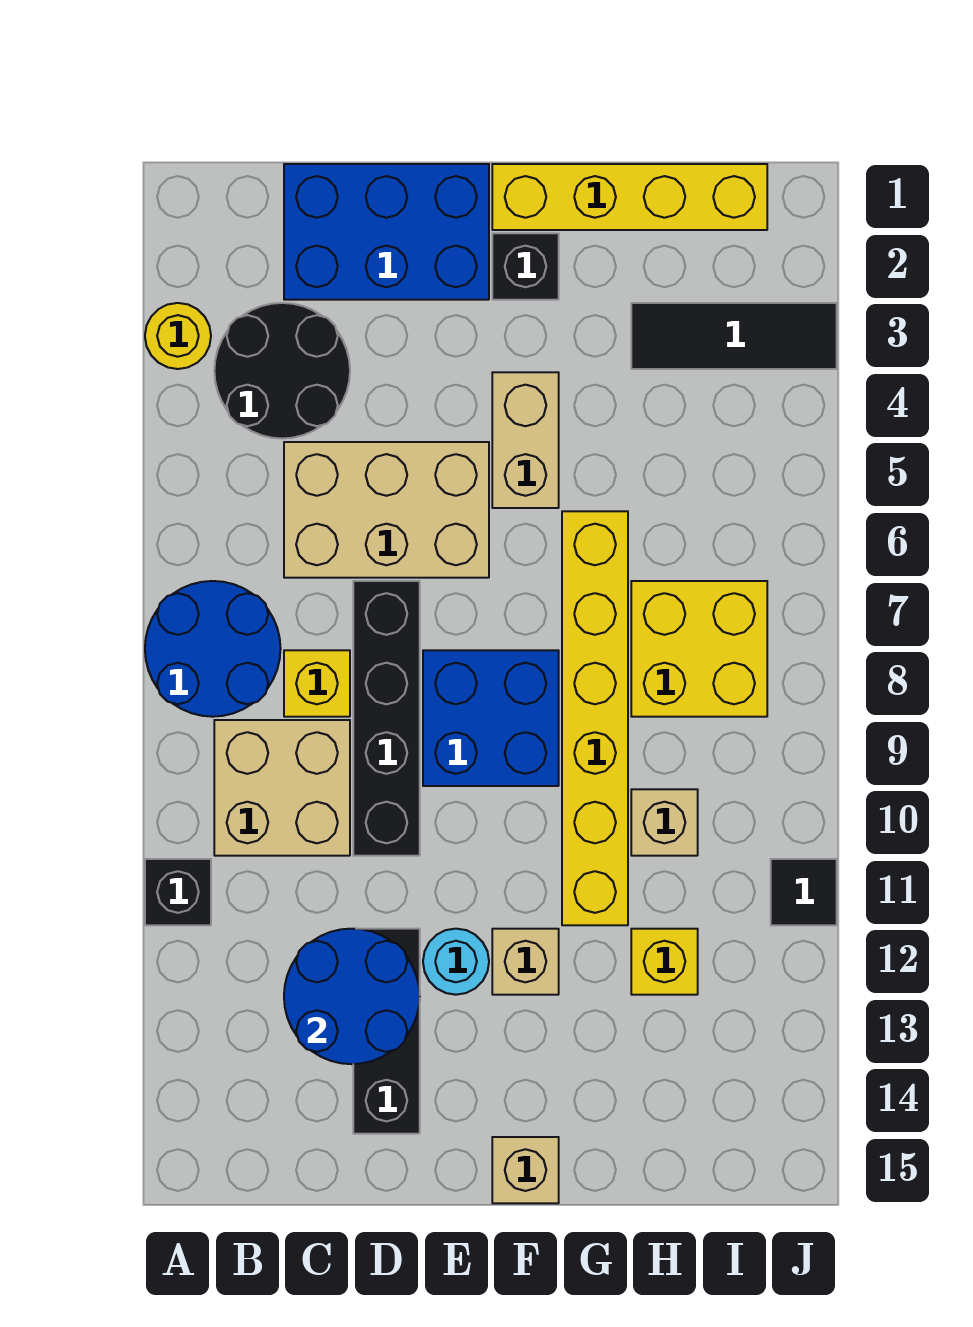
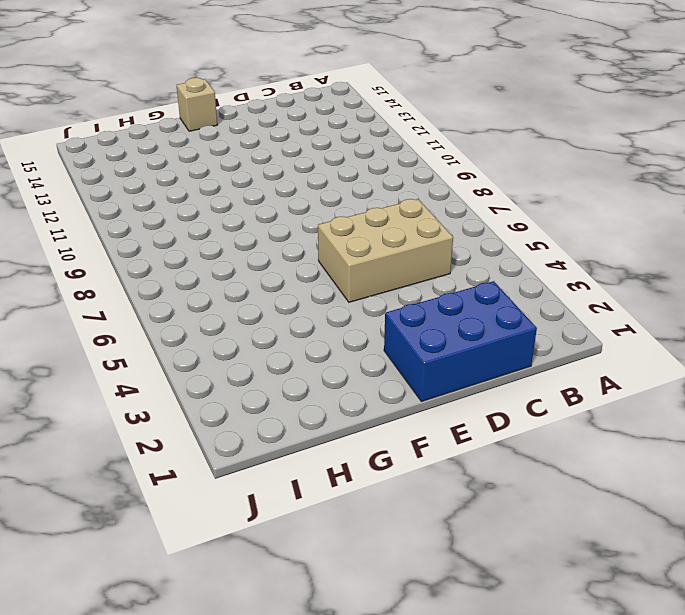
none -> yellow round brick A3 level 1
none -> blue round brick A7:B8 level 1
none -> black brick A11 level 1

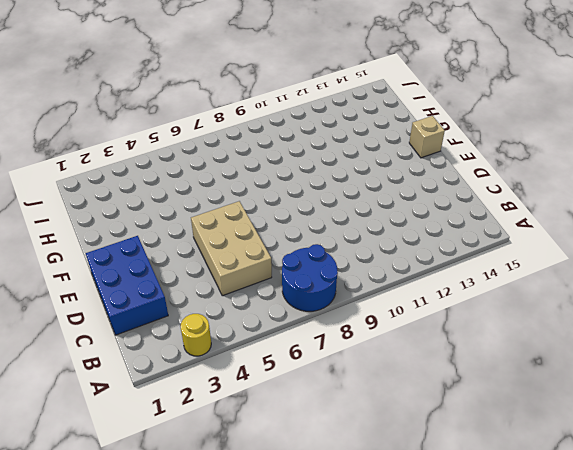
none -> black brick A11 level 1
none -> black round brick B3:C4 level 1
none -> tan brick B9:C10 level 1

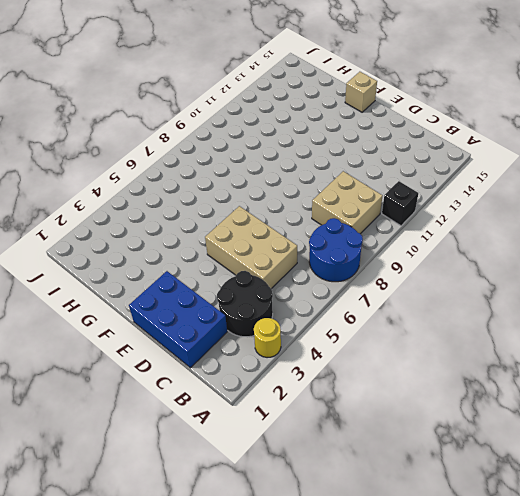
none -> yellow brick C8 level 1
none -> black brick D7:D10 level 1
none -> black brick D12:D14 level 1

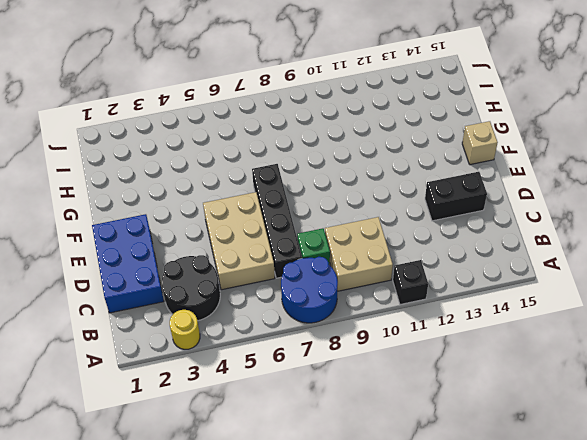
black brick C7:F7 level 1 -> black brick D7:D10 level 1
green brick C8 level 1 -> yellow brick C8 level 1
black brick D13:D14 level 1 -> black brick D12:D14 level 1
none -> blue brick E8:F9 level 1
none -> cyan round brick E12 level 1
none -> yellow brick F1:I1 level 1

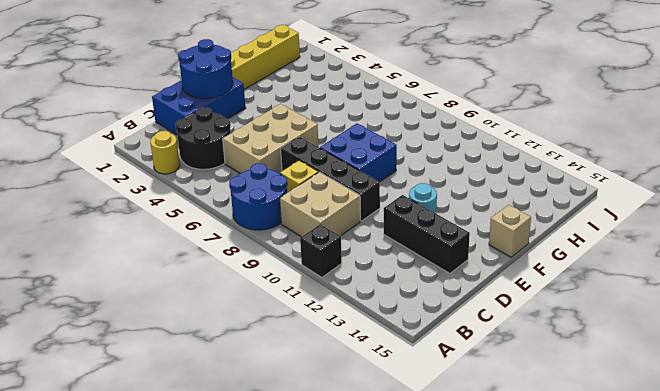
blue round brick D1:E2 level 2 -> blue round brick C12:D13 level 2
none -> black brick F2 level 1
none -> tan brick F4:F5 level 1
none -> tan brick F12 level 1

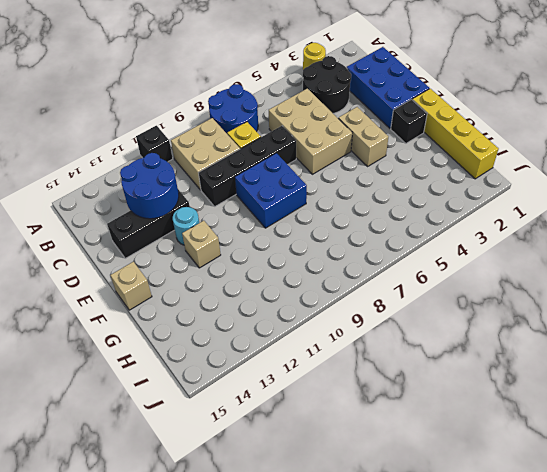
tan brick E4:F4 level 1 -> tan brick F4:F5 level 1
none -> yellow brick G6:G11 level 1
none -> black tile H3:J3 level 1
none -> yellow brick H7:I8 level 1

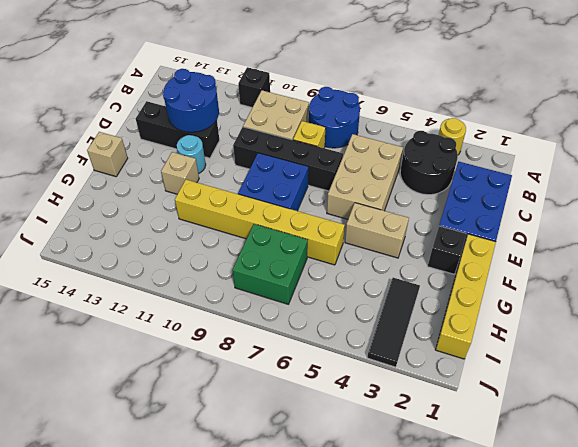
green brick H7:I8 level 1 -> yellow brick H7:I8 level 1
none -> tan brick H10 level 1
none -> yellow brick H12 level 1
none -> black tile J11 level 1

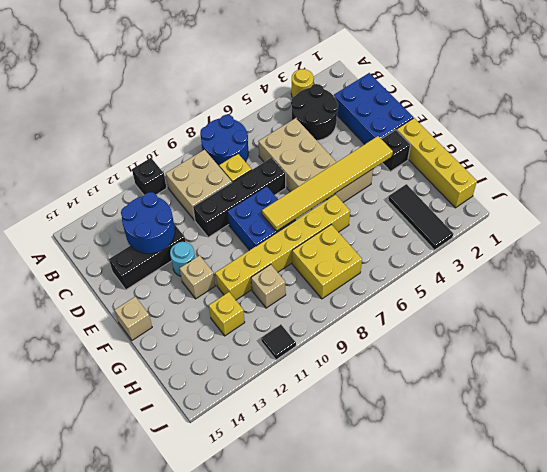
yellow tile F3:F8 level 2 -> none

